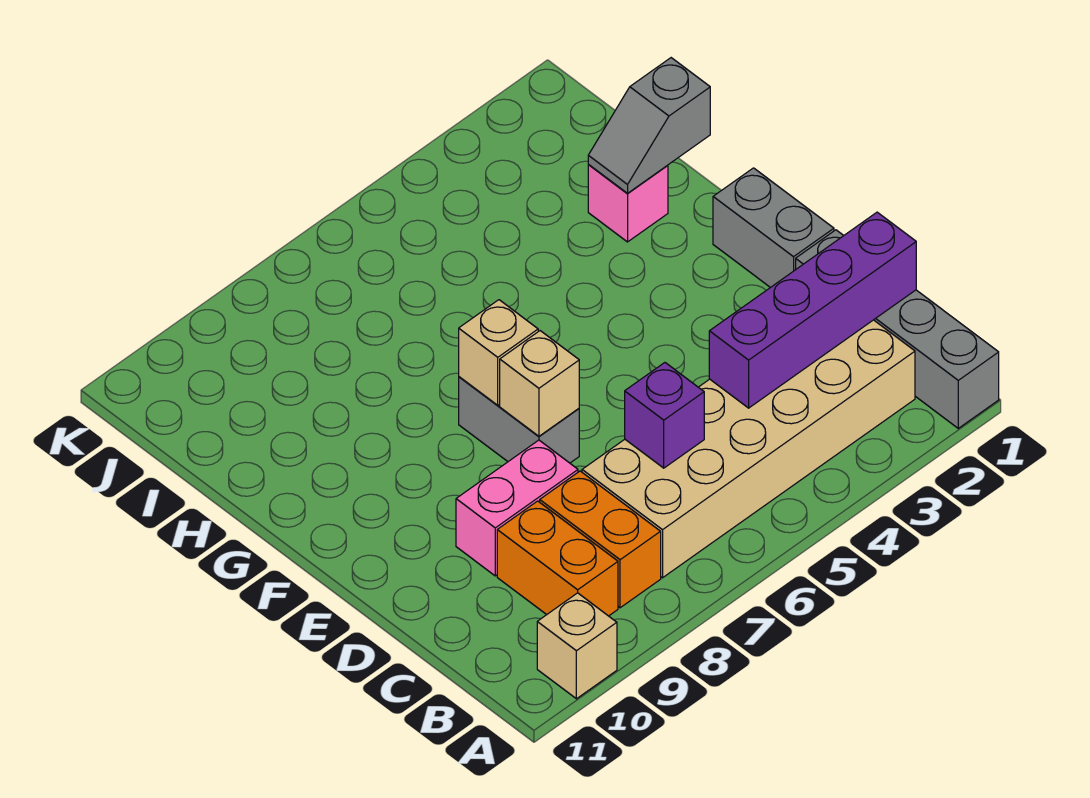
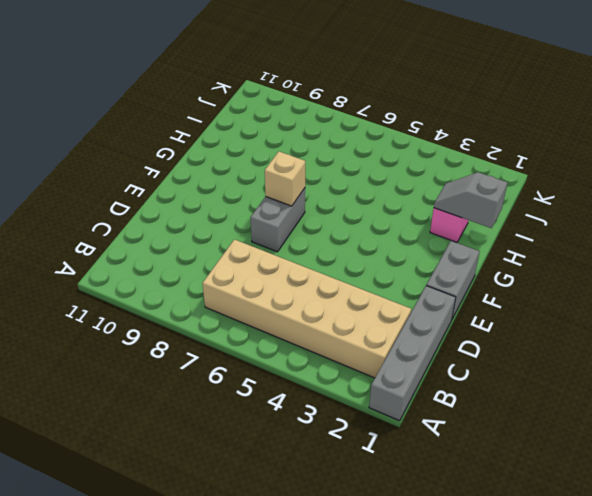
none -> tan brick A10 level 1
none -> orange brick B8:C8 level 1
none -> orange brick B9:C9 level 1

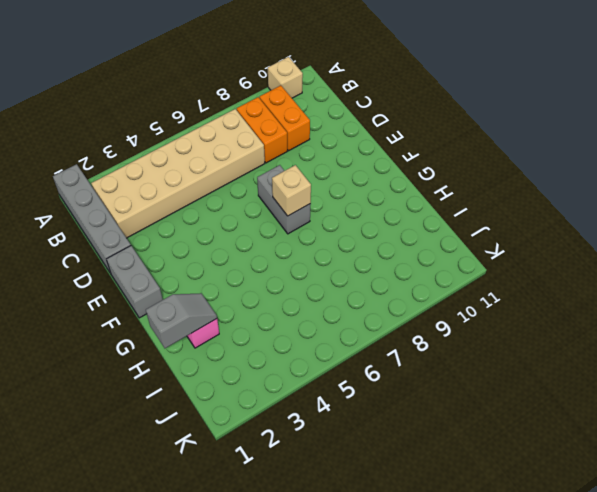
none -> pink brick D8:D9 level 1
none -> purple brick C1:C4 level 2
none -> purple brick C6 level 2

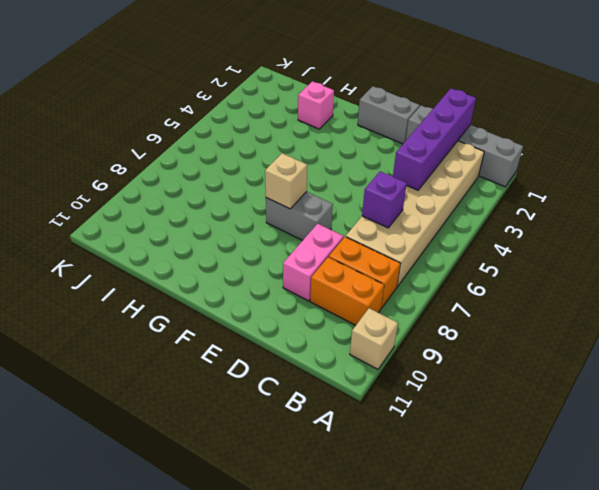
none -> tan brick E7 level 2
none -> grey slope H1:H2 level 2 top 1

